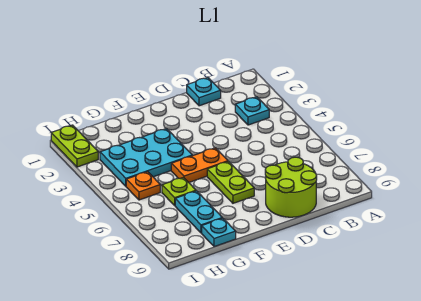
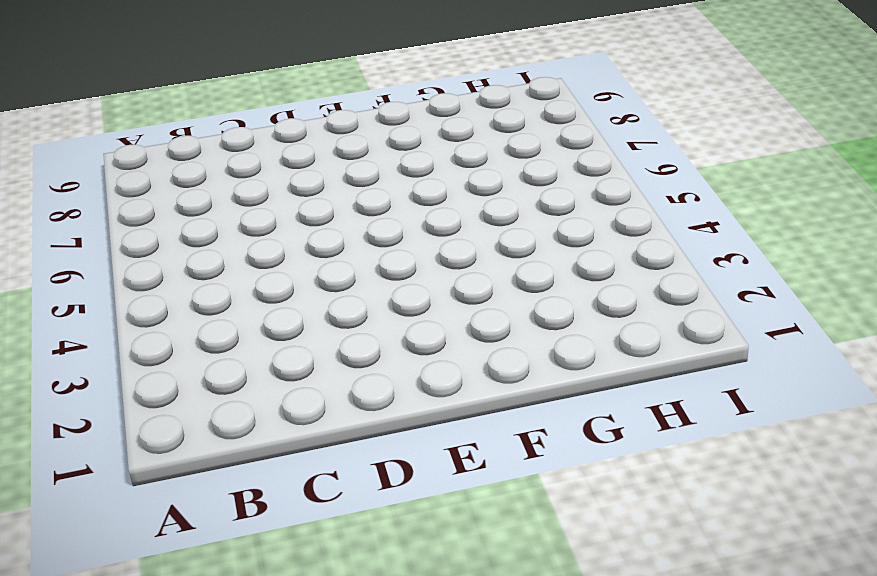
none -> cyan plate B3 level 1
none -> cyan plate C1 level 1

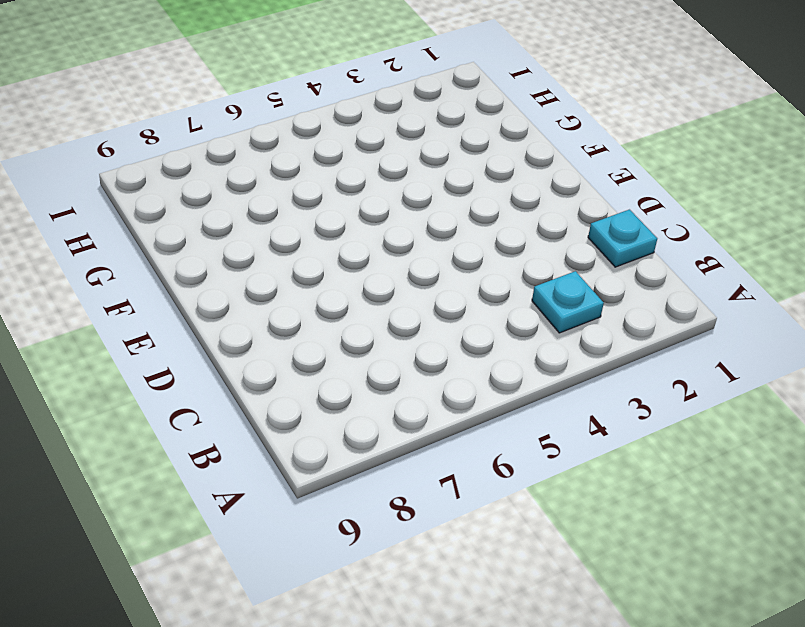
none -> lime round brick C8:D9 level 1
none -> orange plate E5:F5 level 1

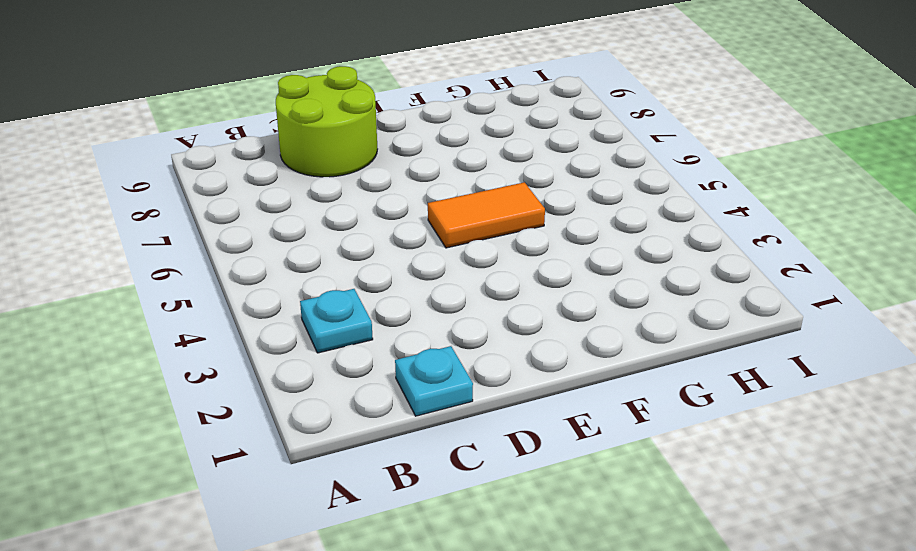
orange tile E5:F5 level 1 -> orange plate E5:F5 level 1
none -> lime plate E6:E7 level 1
none -> cyan plate F3:H4 level 1

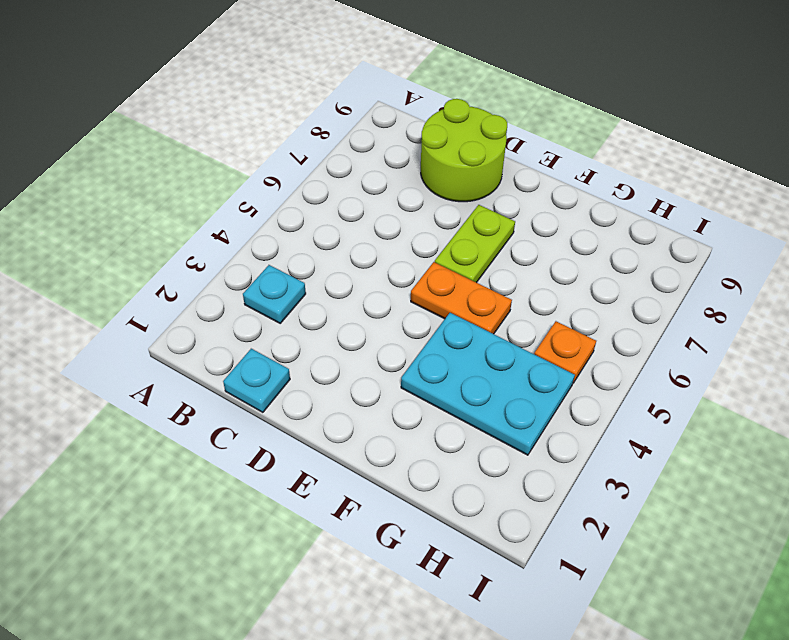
none -> lime plate G6 level 1
none -> cyan plate G7:G8 level 1

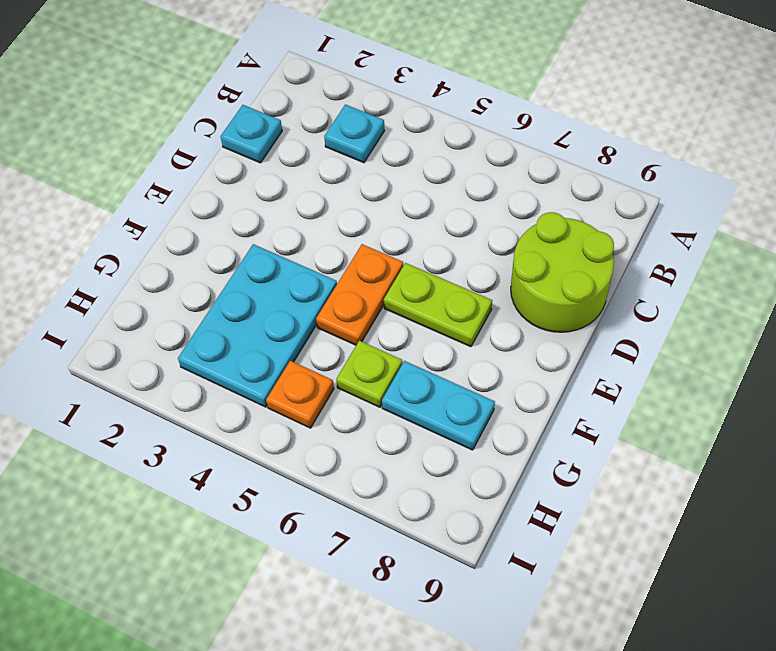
none -> cyan plate G9 level 1
none -> lime plate I1:I2 level 1

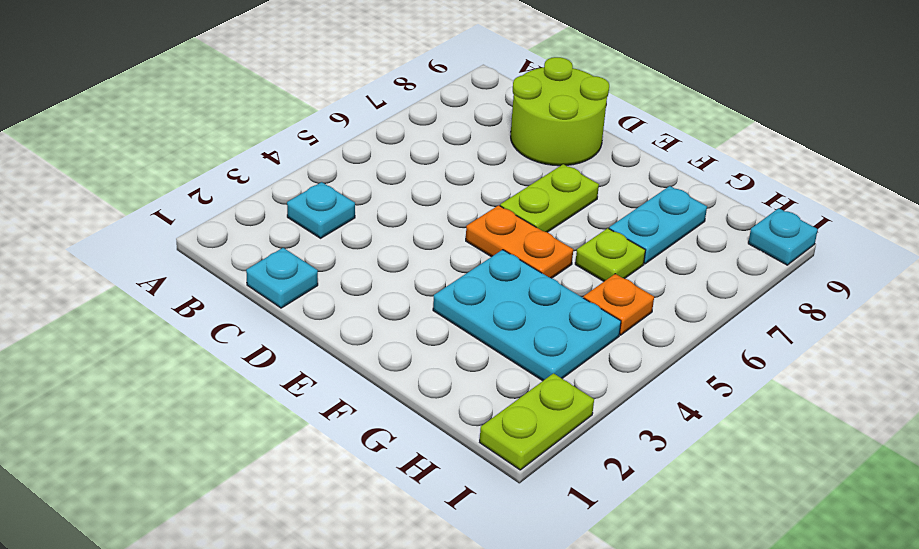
cyan plate I9 level 1 -> cyan plate G9 level 1

